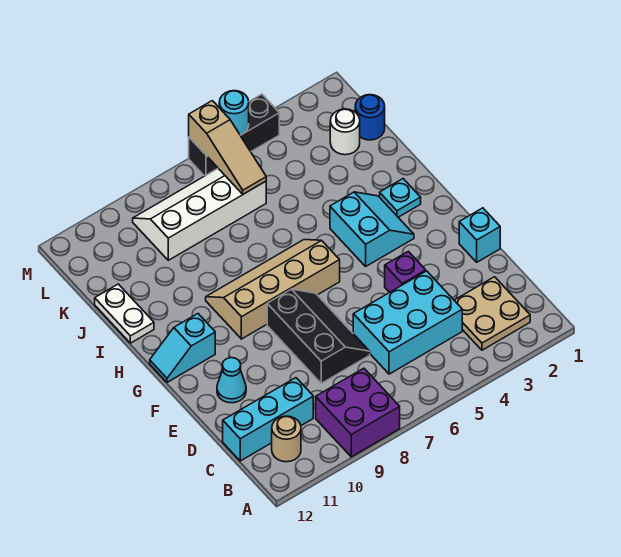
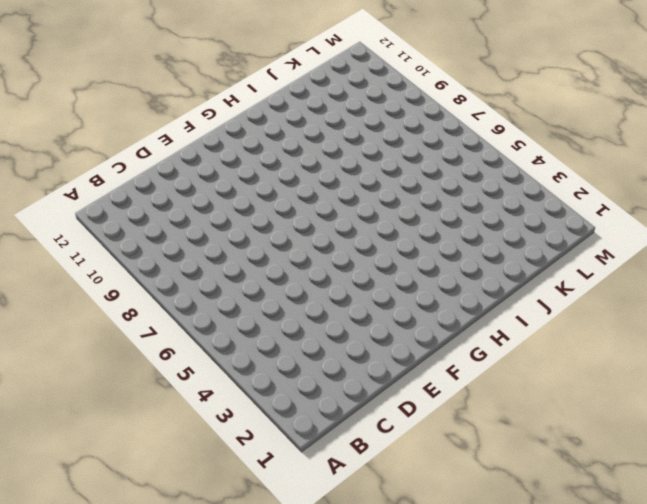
none -> purple brick A8:B9 level 1
none -> tan plate B2:C3 level 1
none -> tan round brick B11 level 1

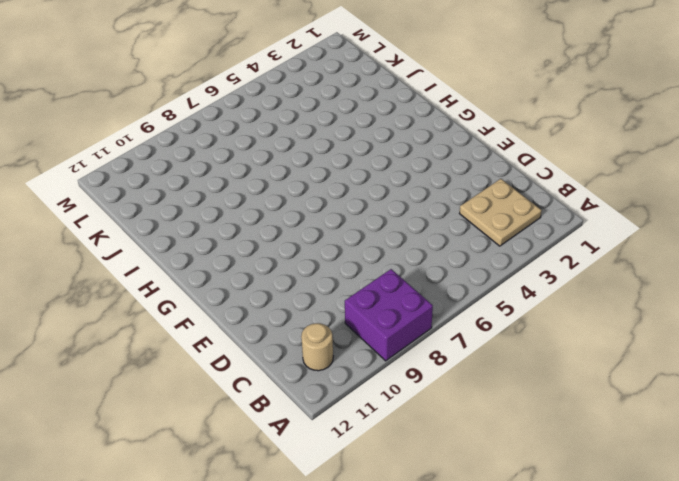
none -> cyan brick C4:D6 level 1
none -> cyan brick C10:C12 level 1
none -> black slope D7:F8 level 1 top 8

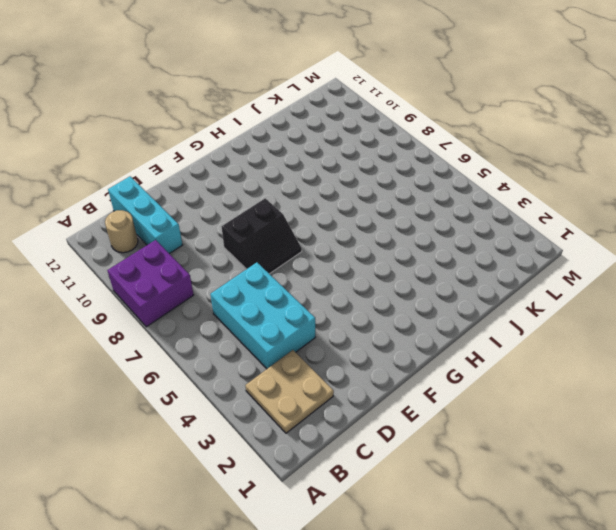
black slope E7:F8 level 1 top 8 -> black slope D7:F8 level 1 top 8
none -> cyan brick E1 level 1
none -> purple brick E4 level 1
none -> cyan cone E11 level 1

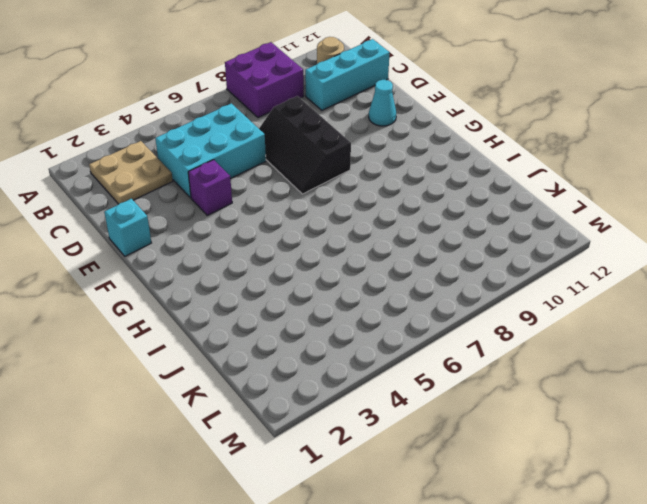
none -> cyan slope G3:H4 level 1 top 4
none -> tan slope G6:H9 level 1 top G
none -> cyan slope G11:G12 level 1 top 11

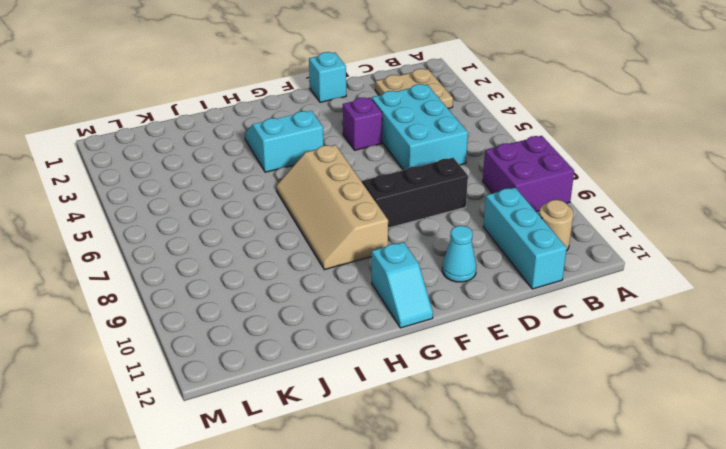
none -> cyan plate H2 level 1
none -> white plate I12:J12 level 1
none -> blue round brick K1 level 1

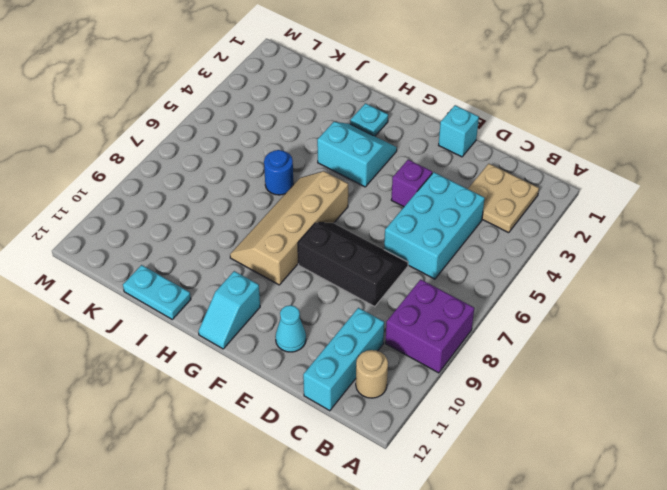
blue round brick I6 level 1 -> blue round brick K1 level 1
cyan plate I12:J12 level 1 -> white plate I12:J12 level 1
none -> white round brick K2 level 1
none -> white slope K6:L9 level 1 top K
none -> black brick M4:M6 level 1

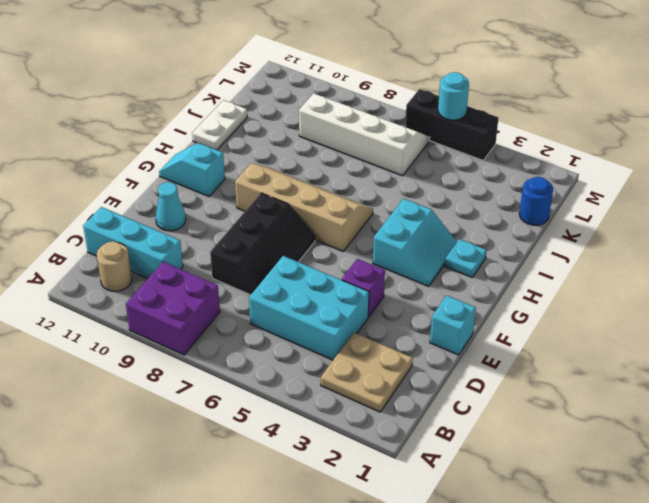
none -> white round brick K2 level 1
none -> tan slope K6:M6 level 2 top M

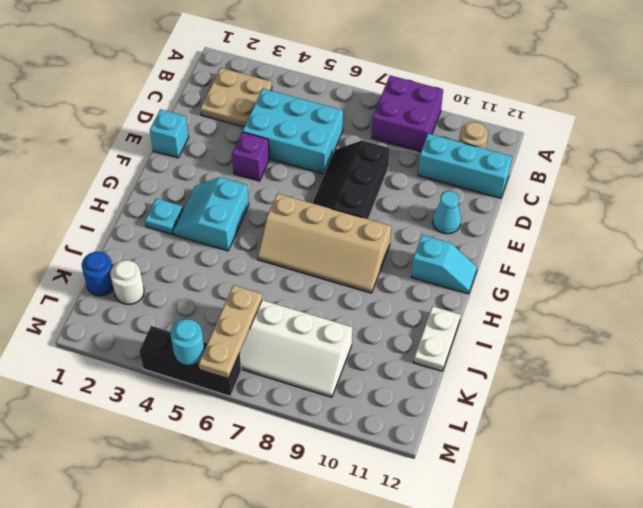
tan plate K6:M6 level 2 -> tan slope K6:M6 level 2 top M

